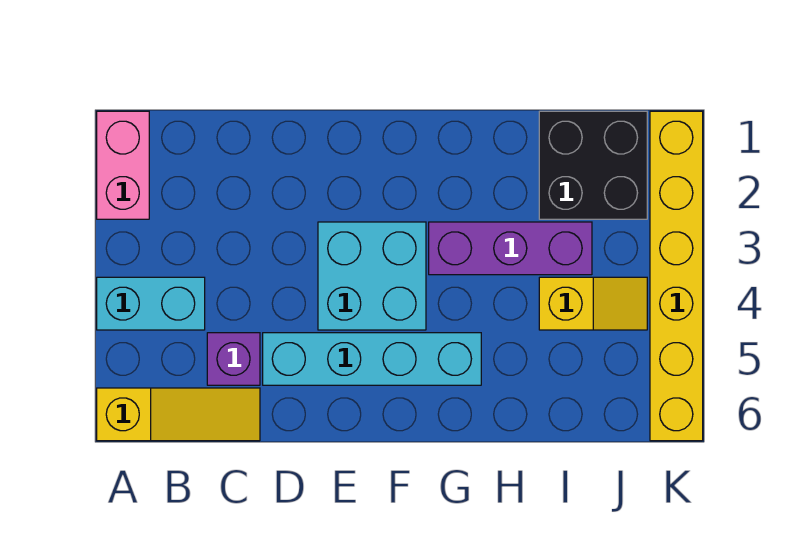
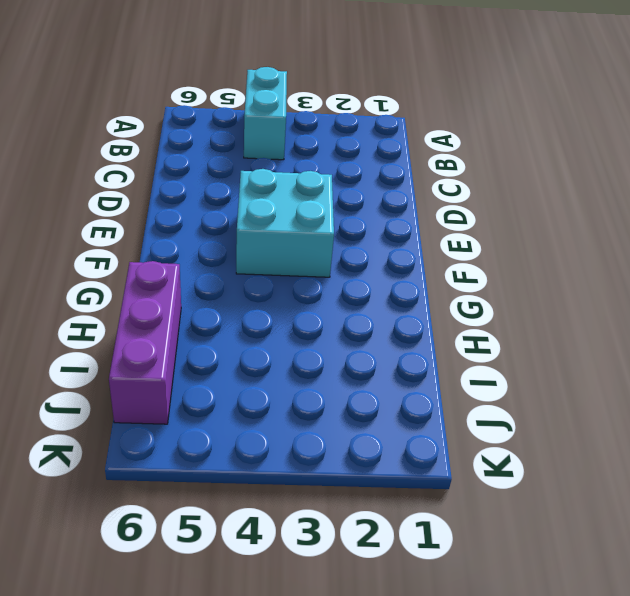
purple brick H6:J6 level 1 -> purple brick G3:I3 level 1
none -> pink brick A1:A2 level 1
none -> yellow slope A6:C6 level 1 top A

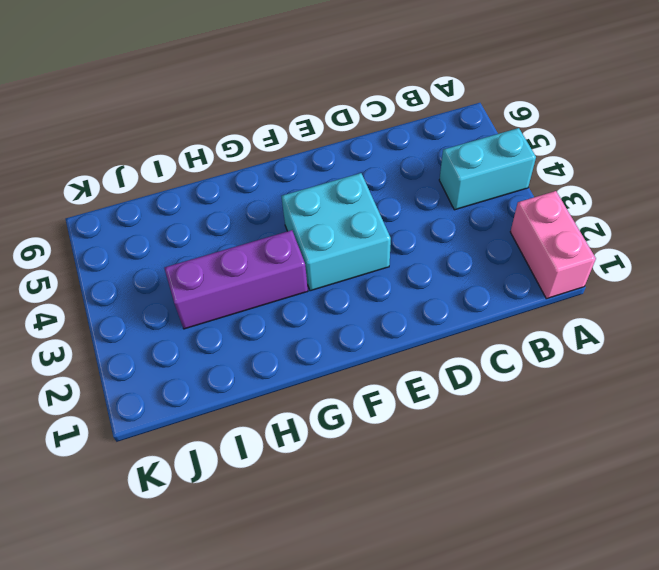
none -> yellow slope A6:C6 level 1 top A
none -> purple brick C5 level 1

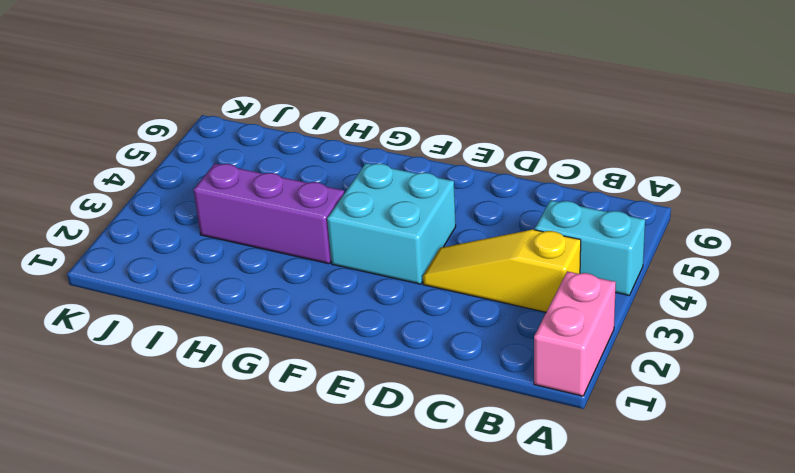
yellow slope B3:D3 level 1 top B -> yellow slope A6:C6 level 1 top A
none -> purple brick C5 level 1
none -> cyan brick D5:G5 level 1

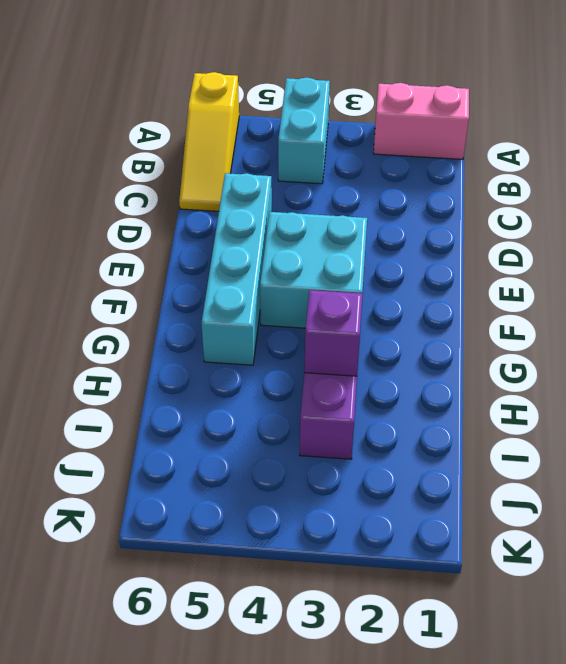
purple brick H3 level 2 -> purple brick C5 level 1
none -> black brick I1:J2 level 1
none -> yellow slope I4:J4 level 1 top I

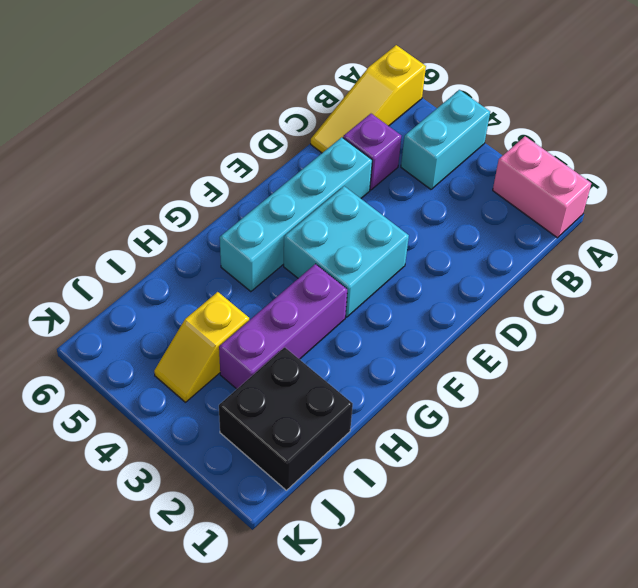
none -> yellow brick K1:K6 level 1

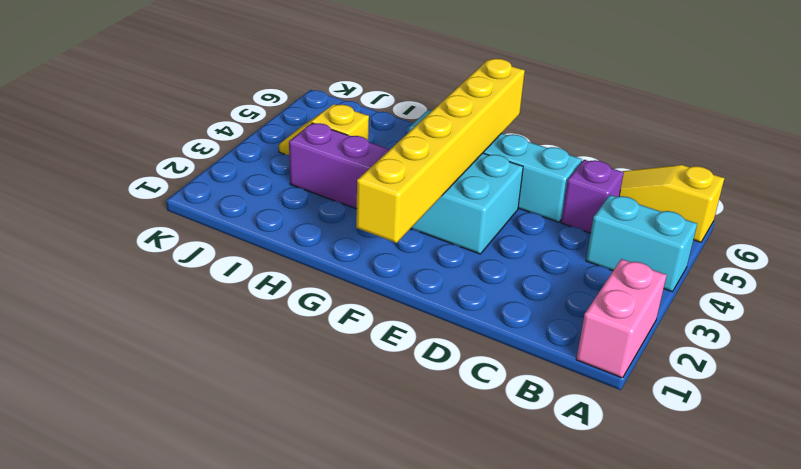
yellow brick F1:F6 level 2 -> yellow brick K1:K6 level 1
none -> black brick I1:J2 level 1

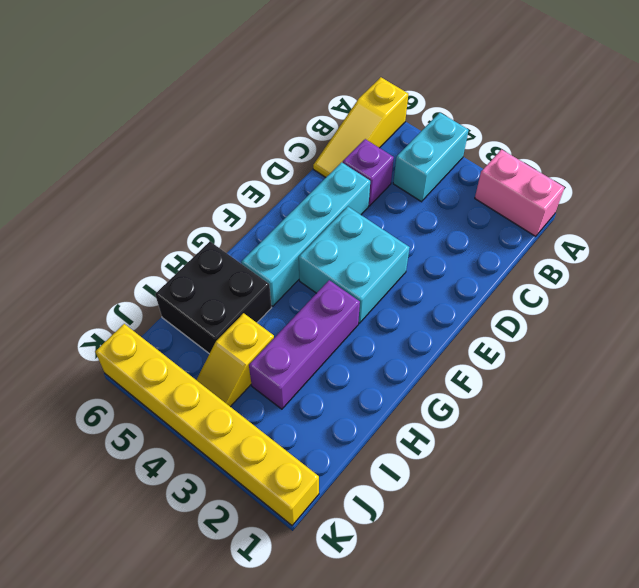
black brick H5:I6 level 1 -> black brick I1:J2 level 1

